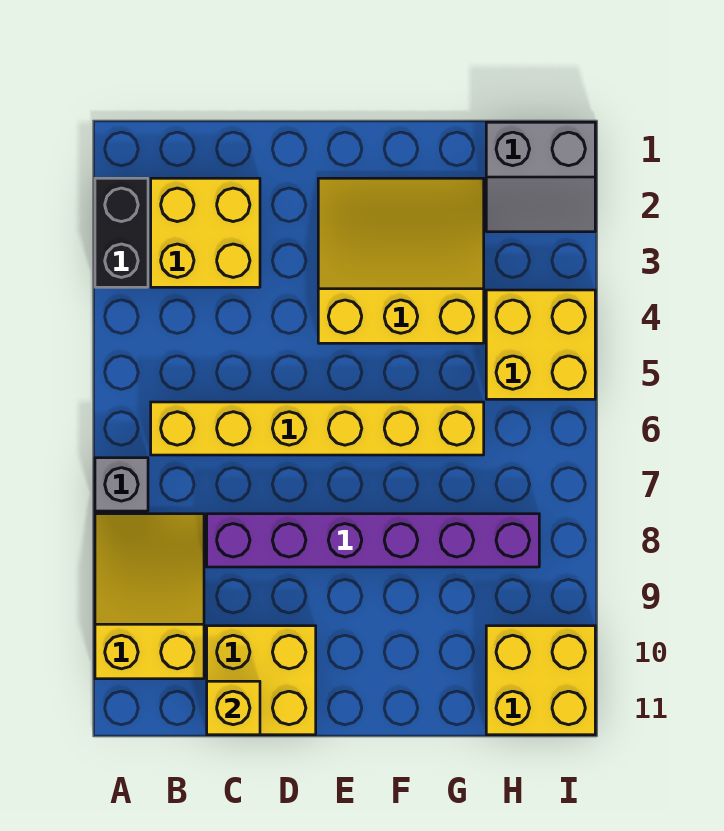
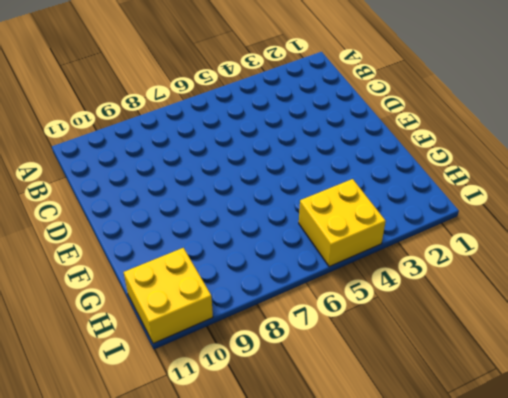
none -> black brick A2:A3 level 1
none -> grey brick A7 level 1
none -> yellow slope A8:B10 level 1 top 10

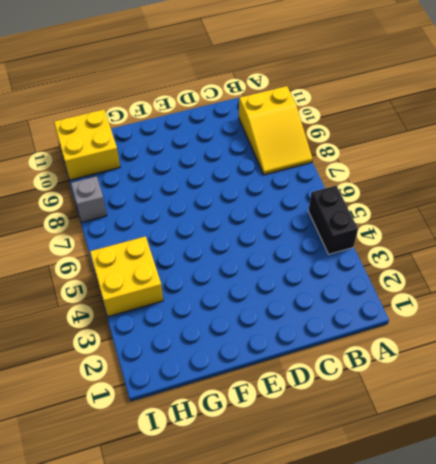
black brick A4:A5 level 1 -> black brick A2:A3 level 1
grey brick I8 level 1 -> grey brick A7 level 1
none -> yellow brick B2:C3 level 1
none -> yellow brick B6:G6 level 1
none -> purple brick C8:H8 level 1

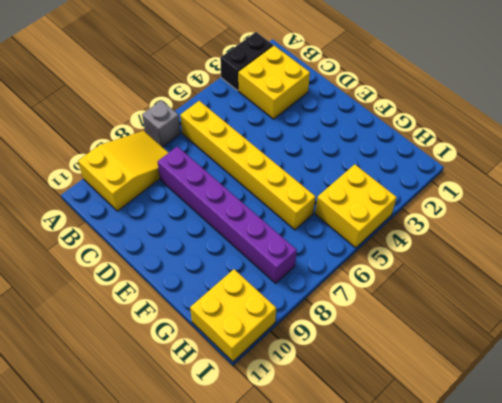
none -> yellow brick C10:D11 level 1
none -> yellow slope E2:G4 level 1 top 4
none -> grey slope H1:I2 level 1 top 1

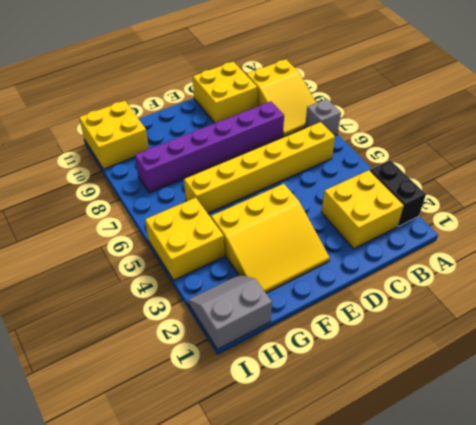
none -> yellow brick C11 level 2

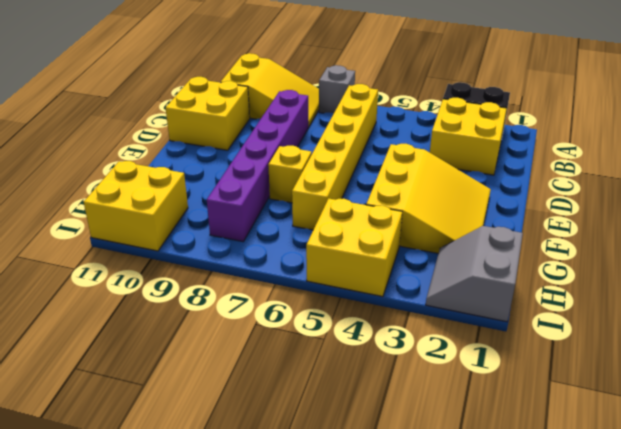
yellow brick F7 level 1 -> yellow brick C11 level 2

